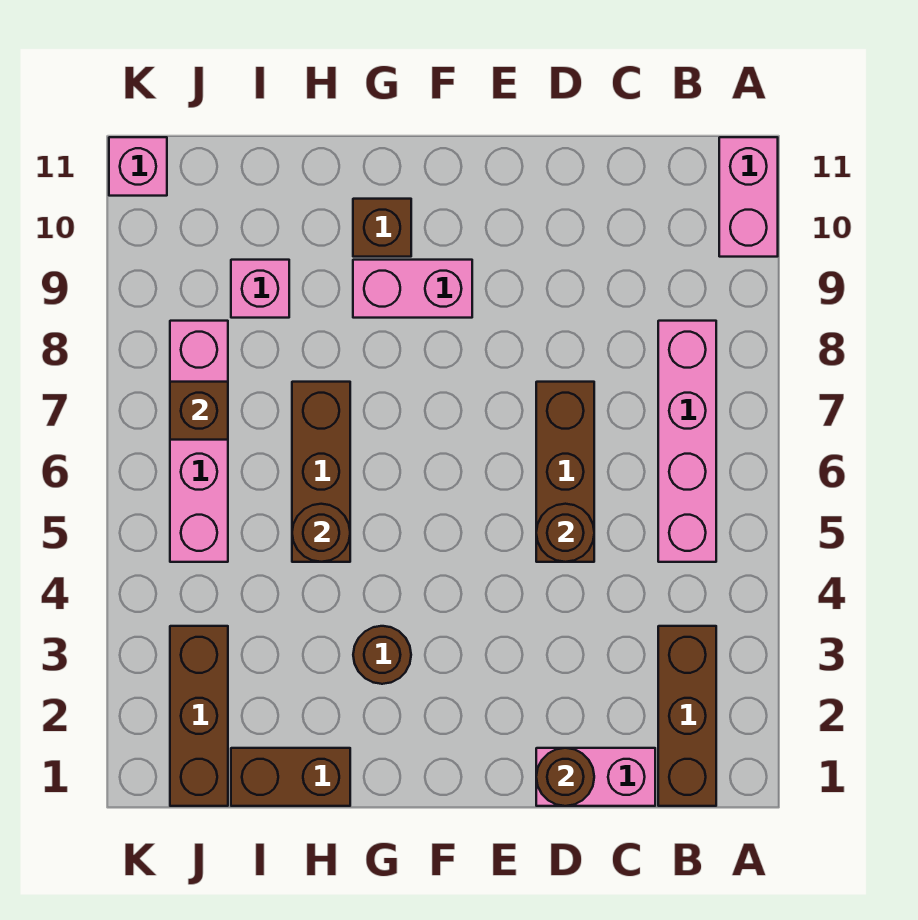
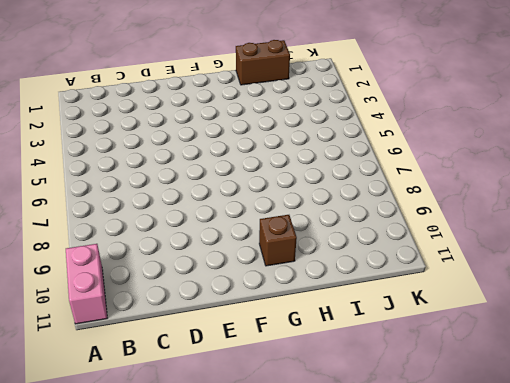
none -> brown brick B1:B3 level 1
none -> pink brick B5:B8 level 1
none -> pink brick C1:D1 level 1

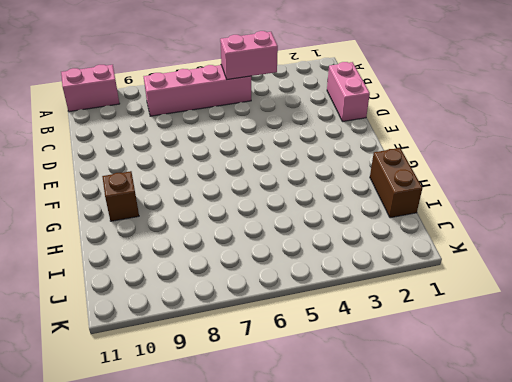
pink brick B4:B5 level 2 -> pink brick F9:G9 level 1
none -> brown brick B1:B3 level 1
none -> brown brick D5:D7 level 1
none -> brown round brick G3 level 1

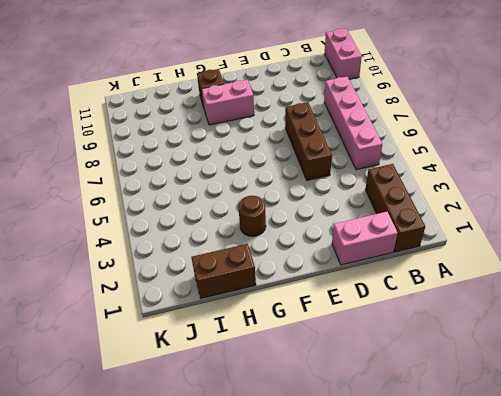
none -> brown brick H5:H7 level 1
none -> pink brick I9 level 1
none -> brown brick J1:J3 level 1

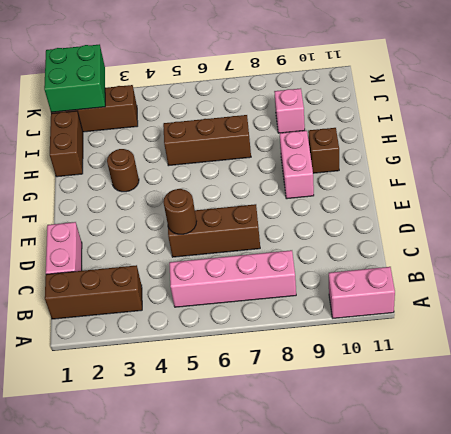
green brick J1:K2 level 2 -> none
none -> pink brick J5:J8 level 1
none -> pink brick K11 level 1
none -> brown round brick D1 level 2

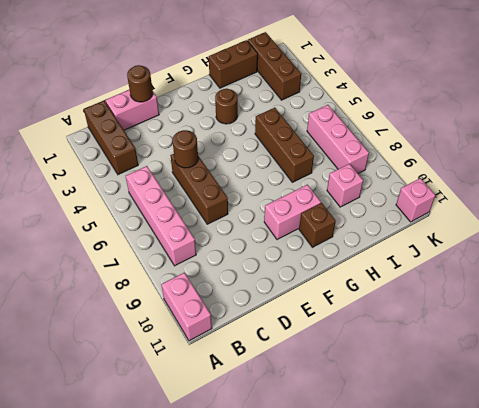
pink brick J6:J8 level 1 -> pink brick J5:J8 level 1
none -> brown round brick H5 level 2
none -> brown brick J7 level 2

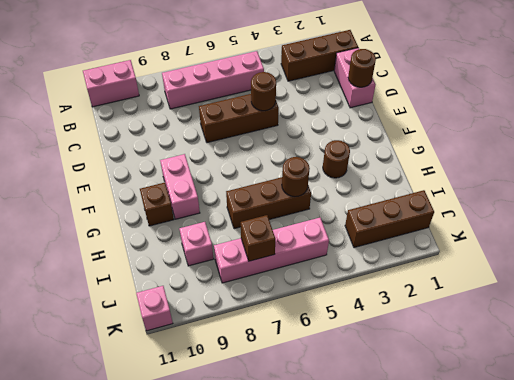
none -> brown brick H1:I1 level 1

